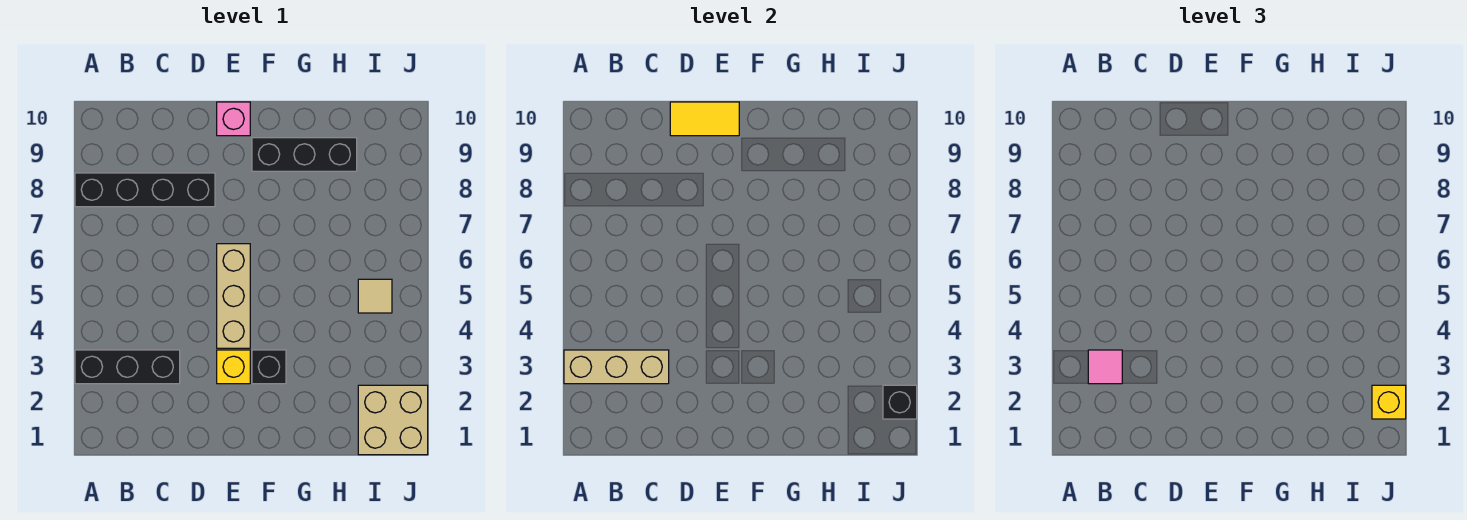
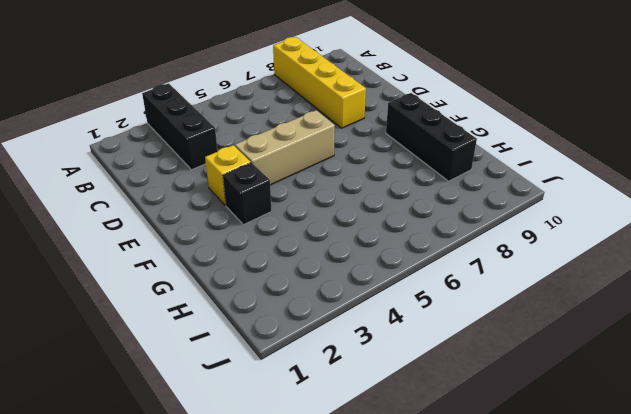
yellow brick A8:D8 level 1 -> black brick A8:D8 level 1
none -> pink brick E10 level 1
none -> tan brick I1:J2 level 1
none -> tan tile I5 level 1

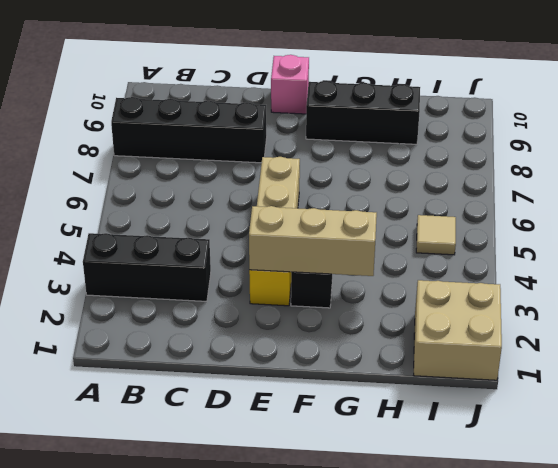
tan brick E3:G3 level 2 -> tan brick A3:C3 level 2
none -> yellow tile D10:E10 level 2
none -> black brick J2 level 2
none -> pink tile B3 level 3

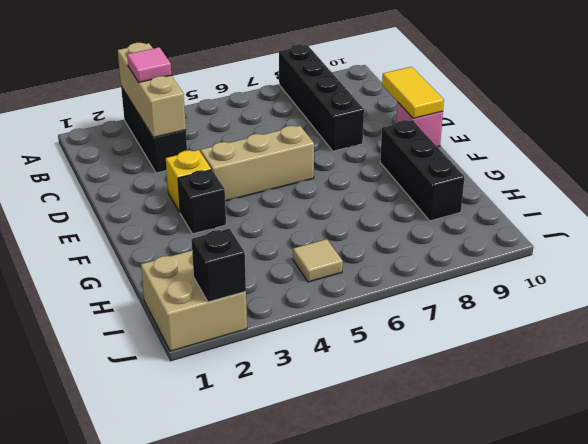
none -> yellow brick J2 level 3

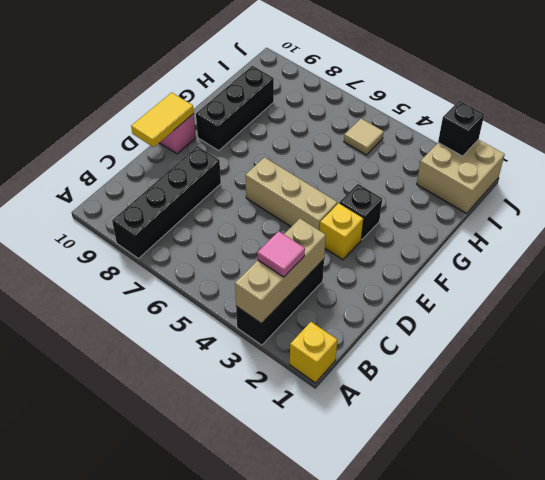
yellow brick A1 level 1 -> yellow brick J2 level 3

